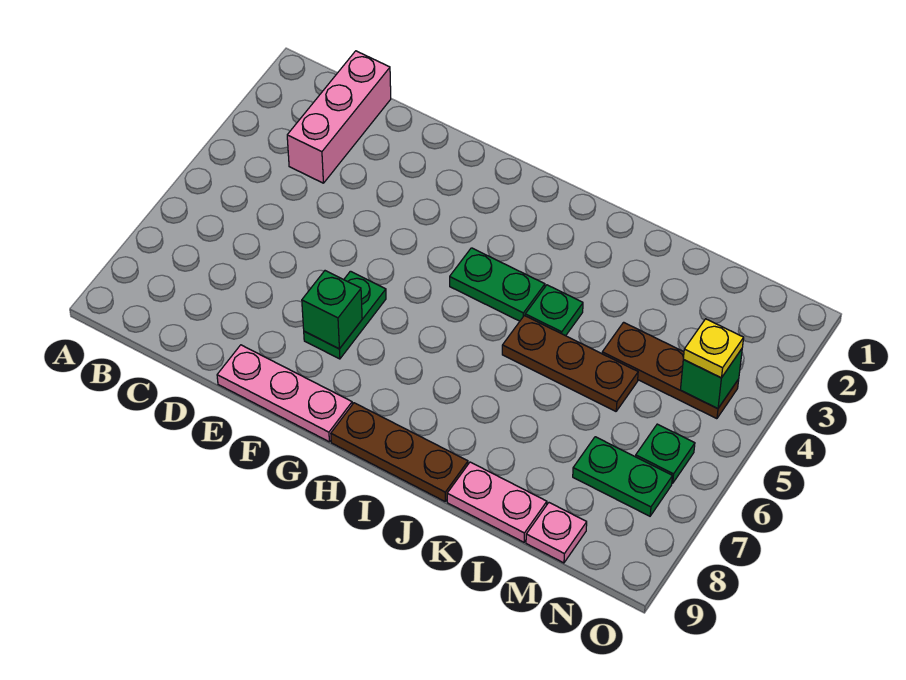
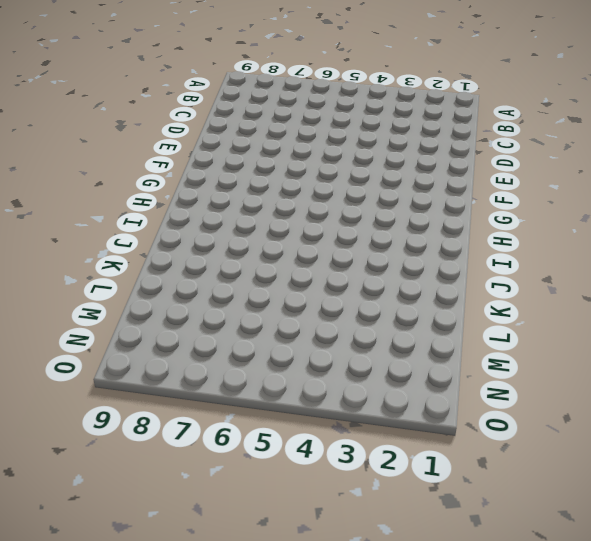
none -> pink brick C1:C3 level 1
none -> pink plate E9:G9 level 1
none -> green plate F6:F7 level 1

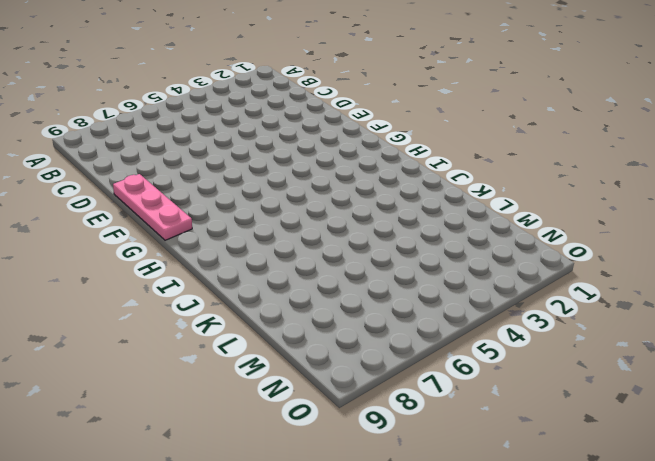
none -> pink brick C1:C3 level 1
none -> green plate F6:F7 level 1
none -> green plate H4:I4 level 1

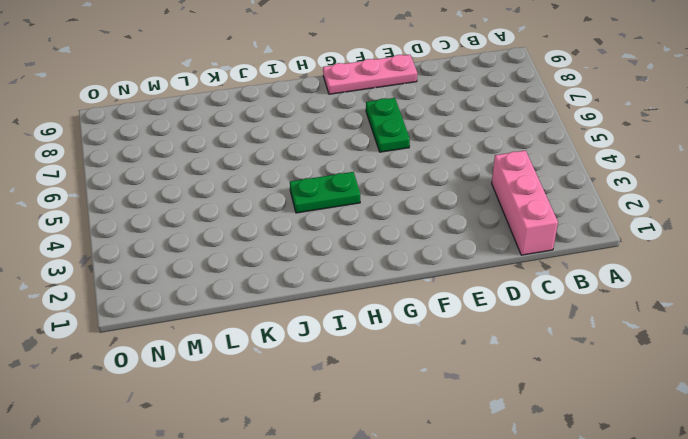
none -> brown plate H9:J9 level 1
none -> green plate J4 level 1
none -> brown plate J5:L5 level 1

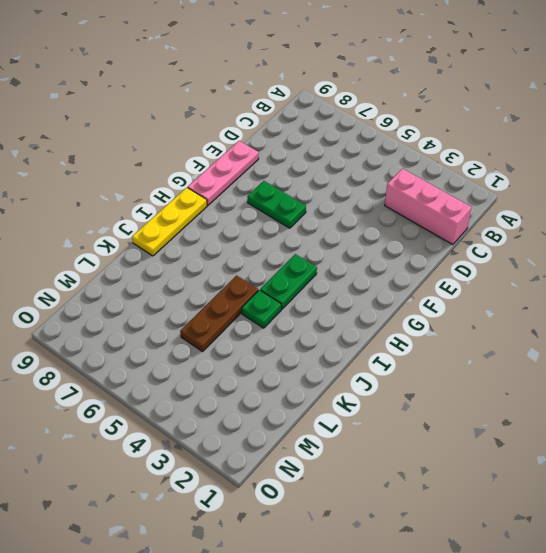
yellow plate H9:J9 level 1 -> brown plate H9:J9 level 1
none -> pink plate K9:L9 level 1
none -> brown plate L4:N4 level 1
none -> green plate M7:N7 level 1

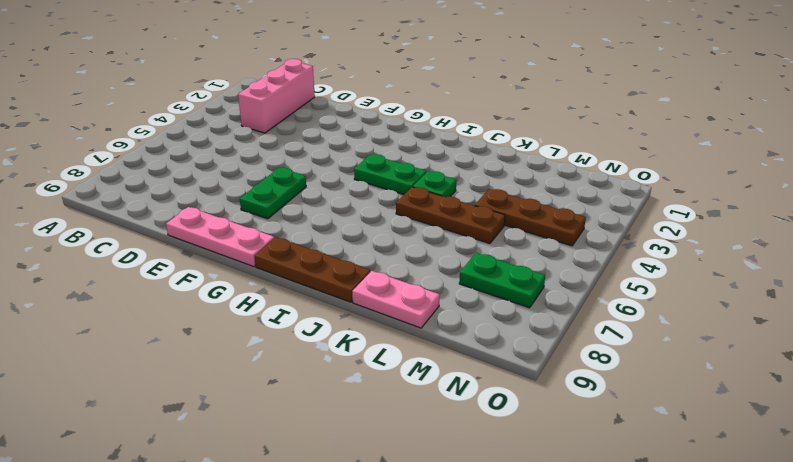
none -> pink plate M9 level 1
none -> green plate N6 level 1
none -> green brick F7 level 2

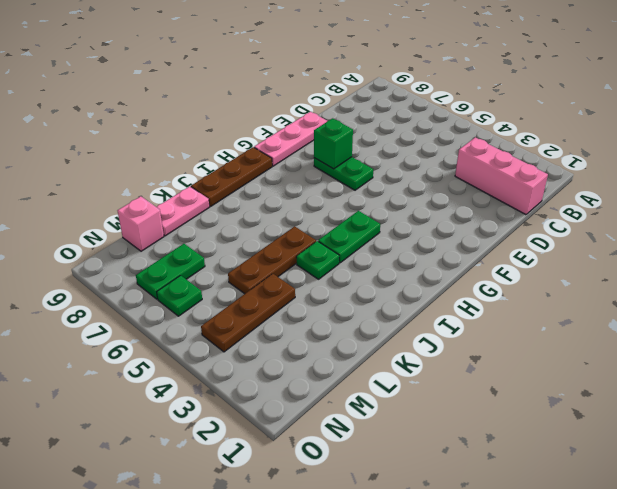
pink brick M9 level 1 -> pink plate M9 level 1
none -> green brick N4 level 2
none -> yellow plate N4 level 3

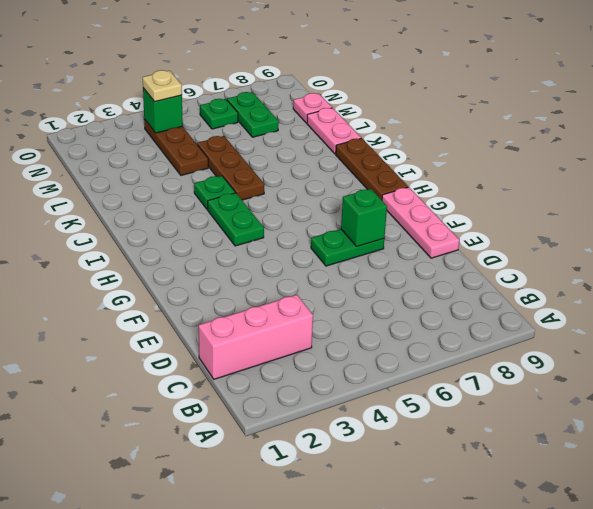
tan plate N4 level 3 -> yellow plate N4 level 3

